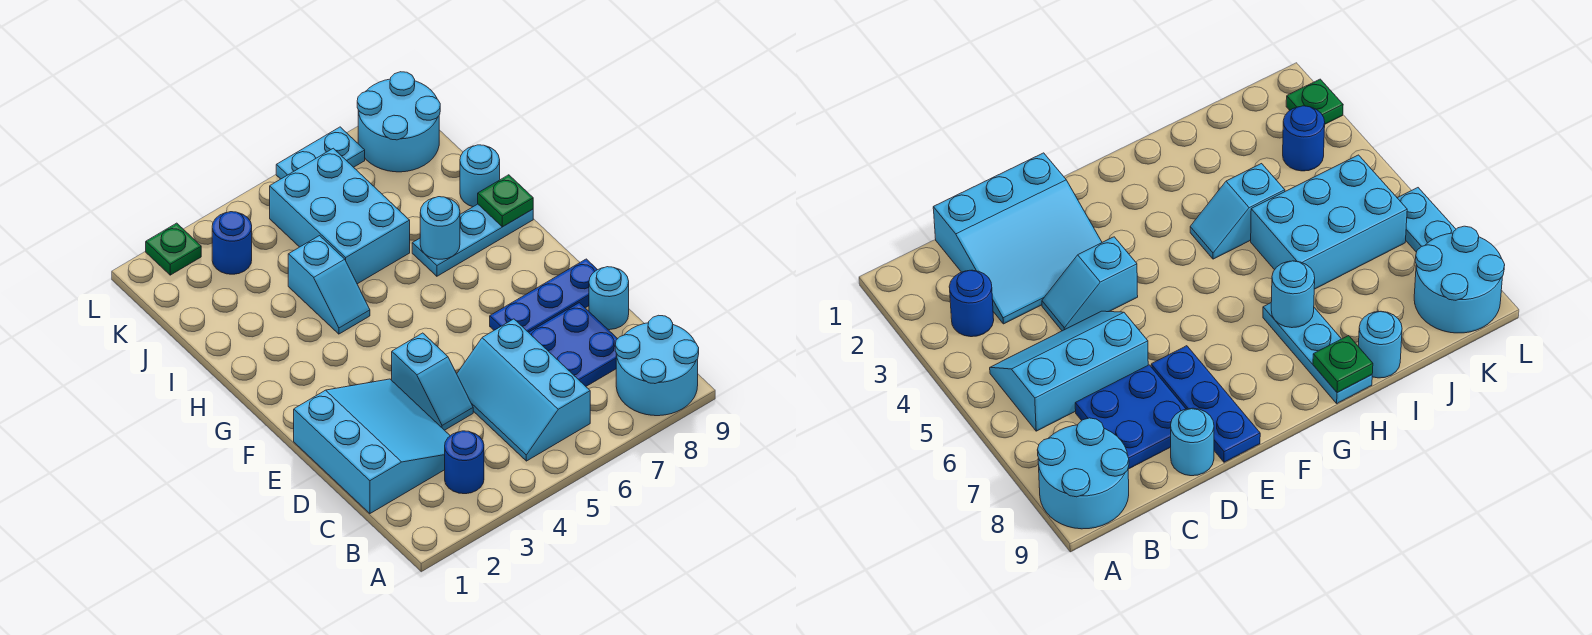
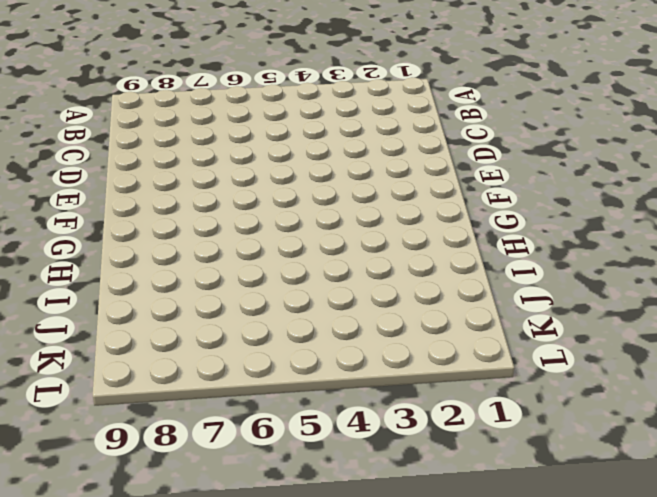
none -> cyan round brick A8:B9 level 1
none -> blue round brick B3 level 1
none -> cyan slope B5:D6 level 1 top 6

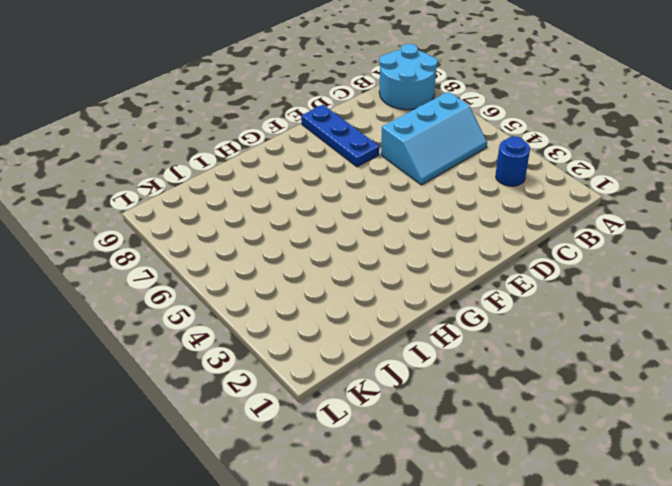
none -> cyan slope C1:E3 level 1 top 1
none -> blue plate C7:D8 level 1
none -> cyan slope D4:E4 level 1 top E

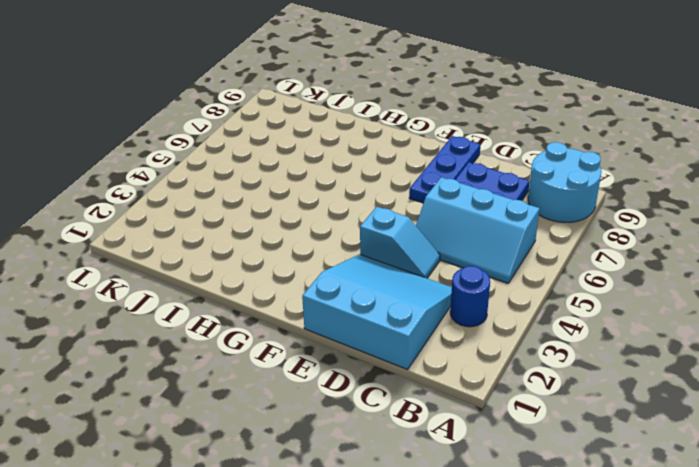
none -> cyan round brick D9 level 1
none -> cyan slope H4:I4 level 1 top I
none -> cyan plate H7:H9 level 1

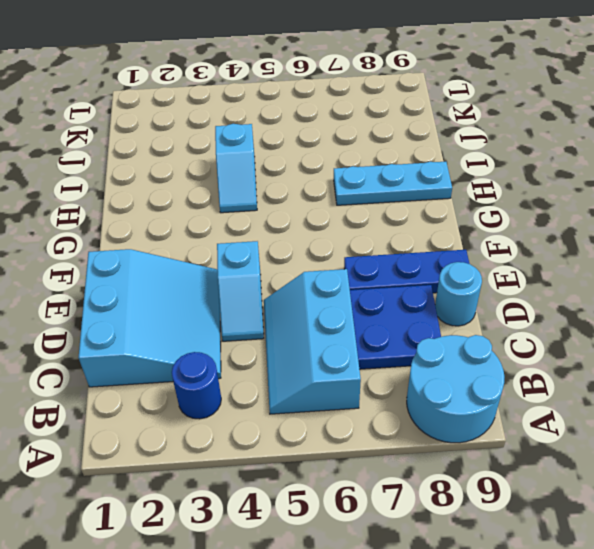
none -> cyan brick I5:K6 level 1
none -> cyan round brick I9 level 1
none -> blue round brick K3 level 1

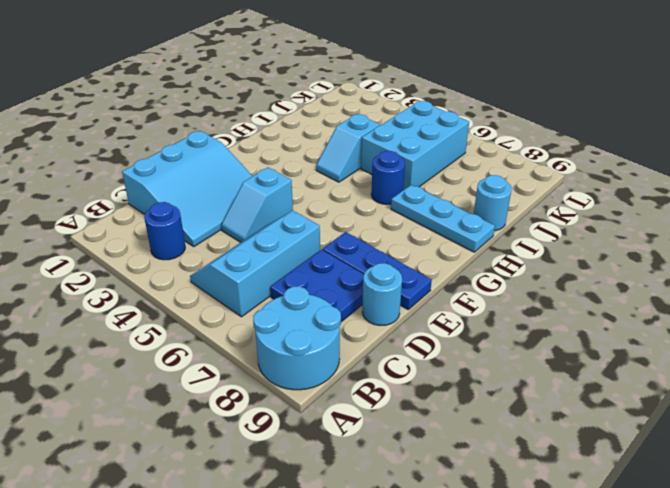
blue round brick H6 level 1 -> blue round brick K3 level 1
none -> cyan round brick K8:L9 level 1
none -> green plate L2 level 1
none -> cyan plate L6:L7 level 1

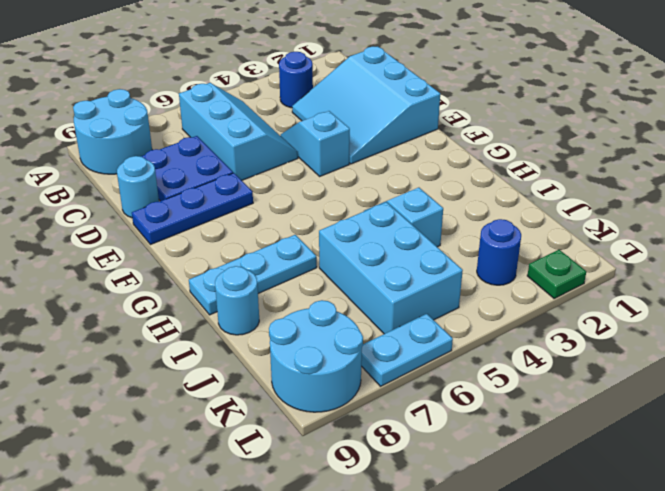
none -> cyan round brick H7 level 2
none -> green plate H9 level 2

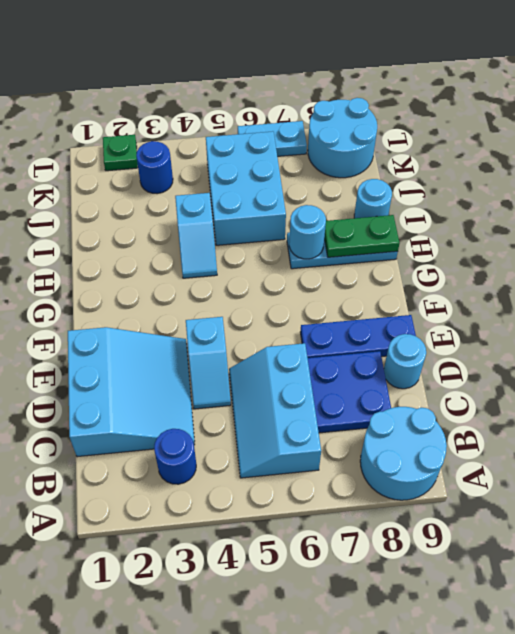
green plate H8:H9 level 2 -> green plate H9 level 2

